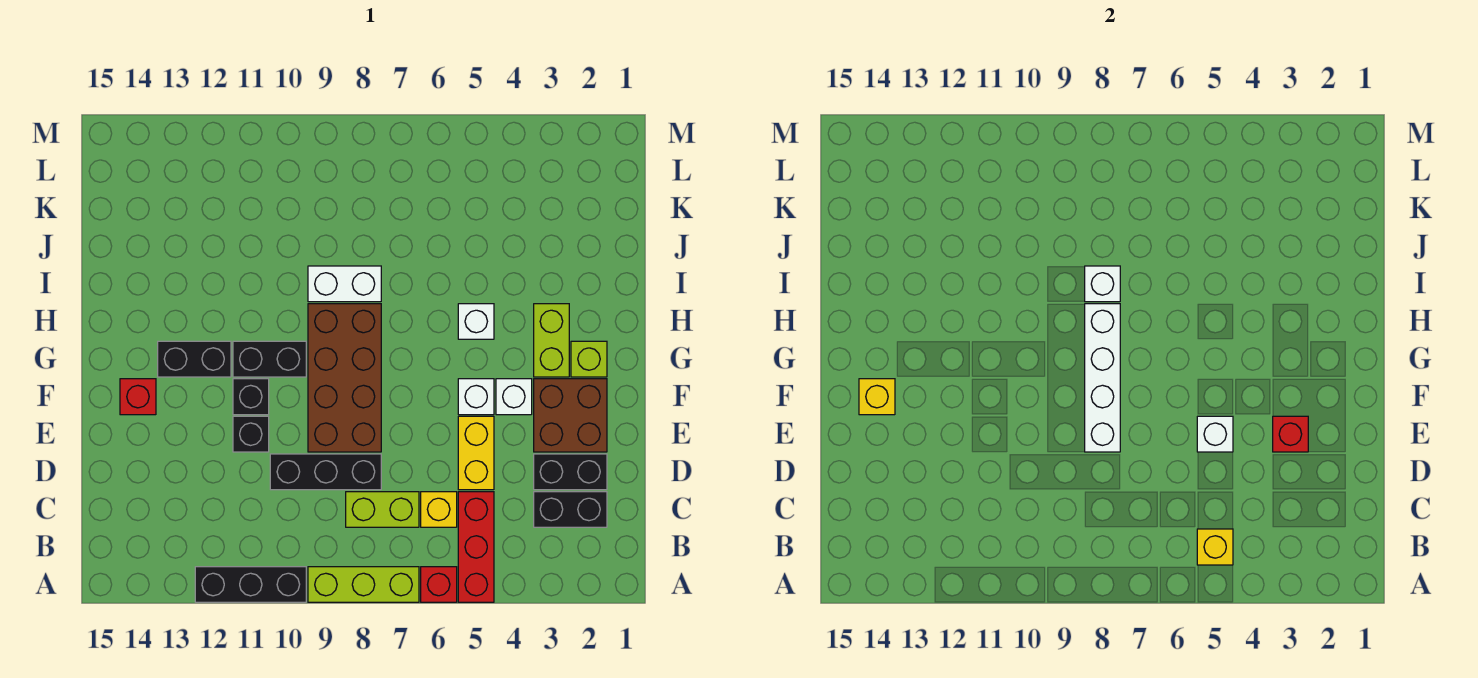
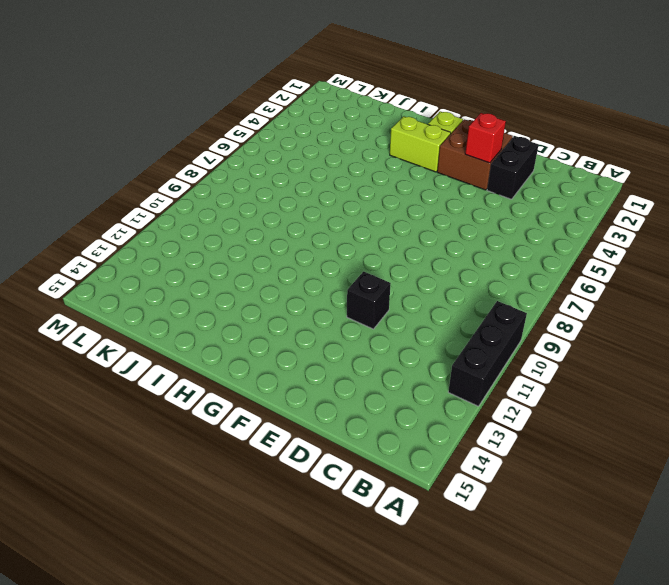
none -> red brick A5:C5 level 1
none -> red brick A6 level 1
none -> lime brick A7:A9 level 1

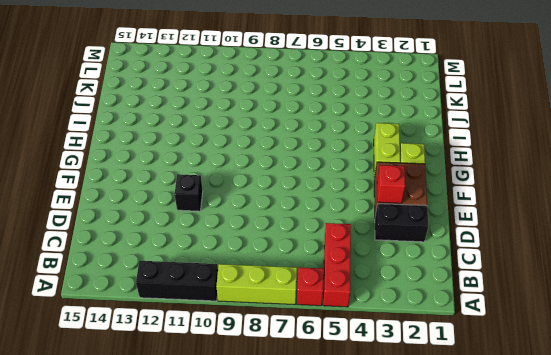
none -> black brick C2:C3 level 1
none -> yellow brick C6 level 1
none -> lime brick C7:C8 level 1

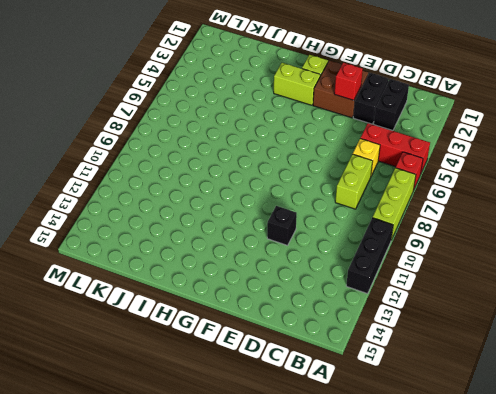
none -> yellow brick D5:E5 level 1
none -> black brick D8:D10 level 1
none -> brown brick E8:H9 level 1

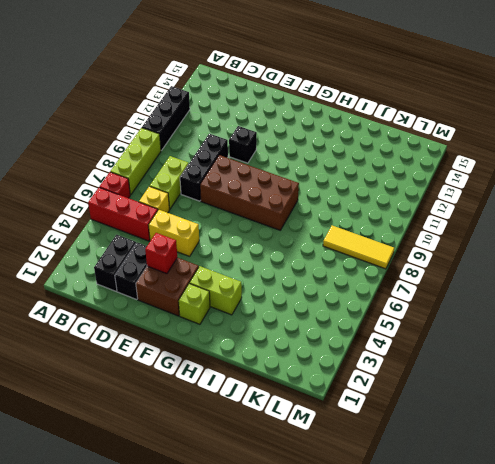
yellow tile K8:M8 level 1 -> none
none -> white brick F4 level 1
none -> white brick F5 level 1
none -> black brick F11 level 1

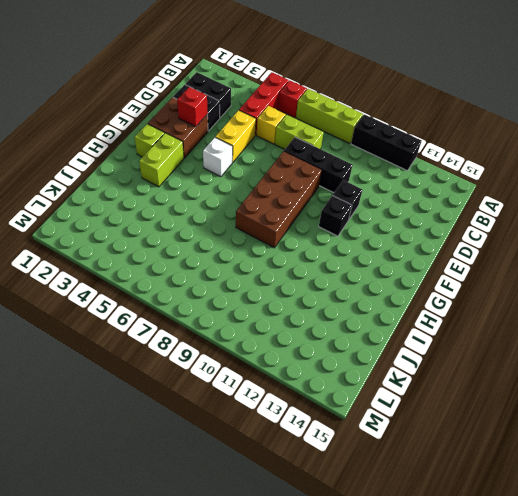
none -> white brick F4 level 1
none -> red brick F14 level 1
none -> black brick G10:G11 level 1

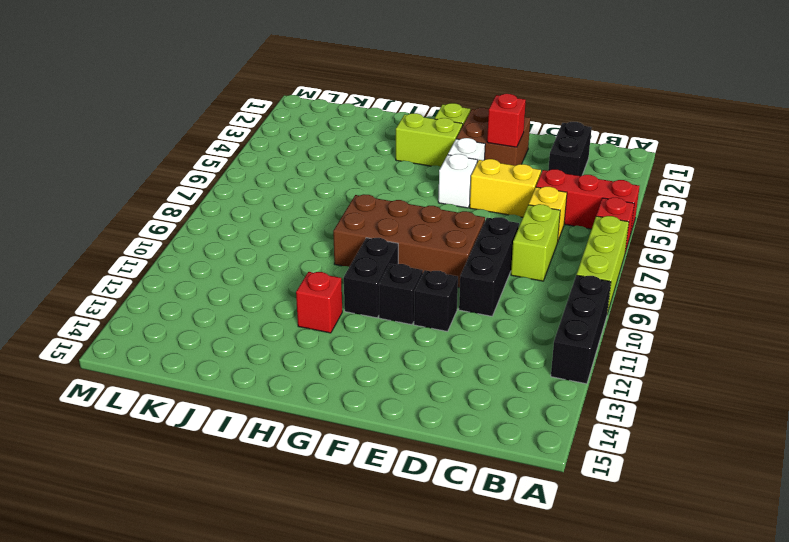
red brick H12 level 1 -> red brick F14 level 1
none -> black brick D2:D3 level 1
none -> black brick G12:G13 level 1
none -> white brick H5 level 1

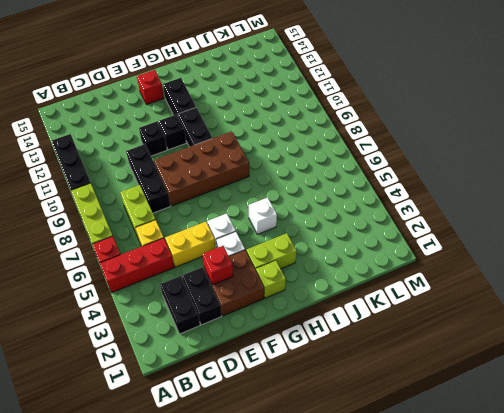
none -> white brick I8:I9 level 1
none -> yellow brick B5 level 2
none -> white brick E5 level 2

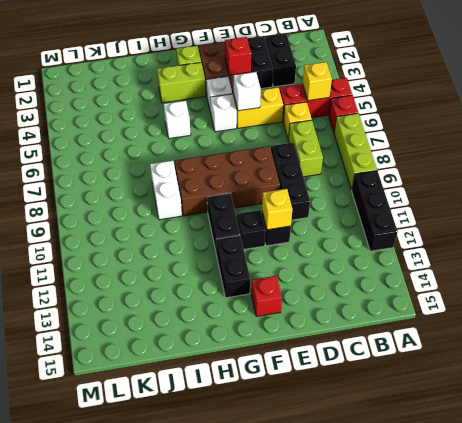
yellow brick E11 level 2 -> yellow brick F14 level 2
none -> white brick E8:H8 level 2
none -> white brick I8 level 2

